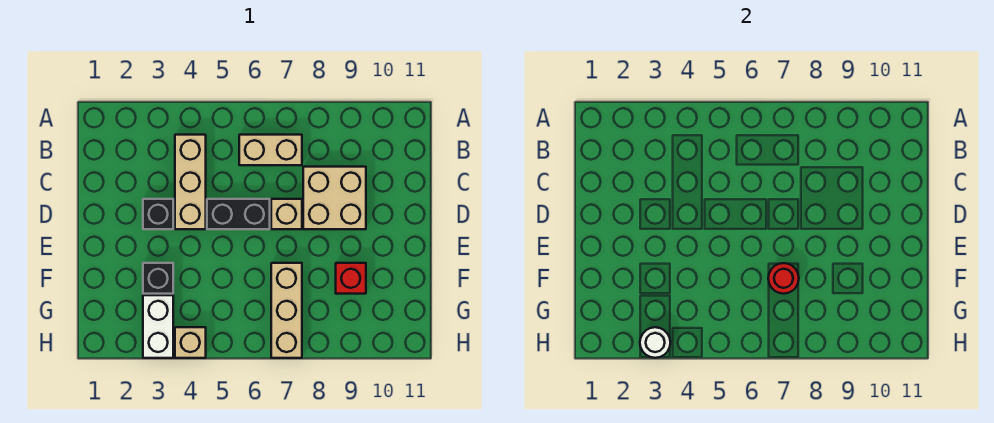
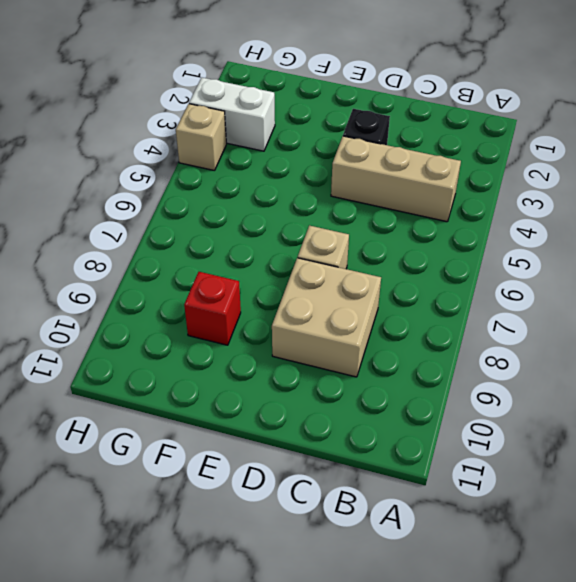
none -> tan brick B6:B7 level 1
none -> black brick D5:D6 level 1
none -> black brick F3 level 1

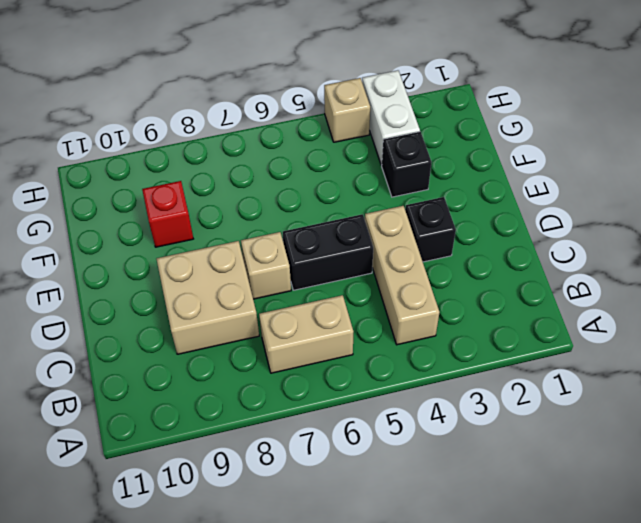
none -> tan brick F7:H7 level 1
none -> red round brick F7 level 2
none -> white round brick H3 level 2

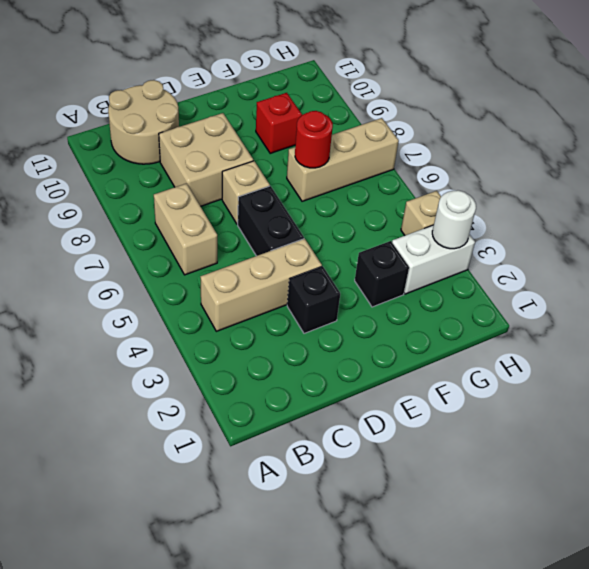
tan round brick B10:C11 level 1 -> none

